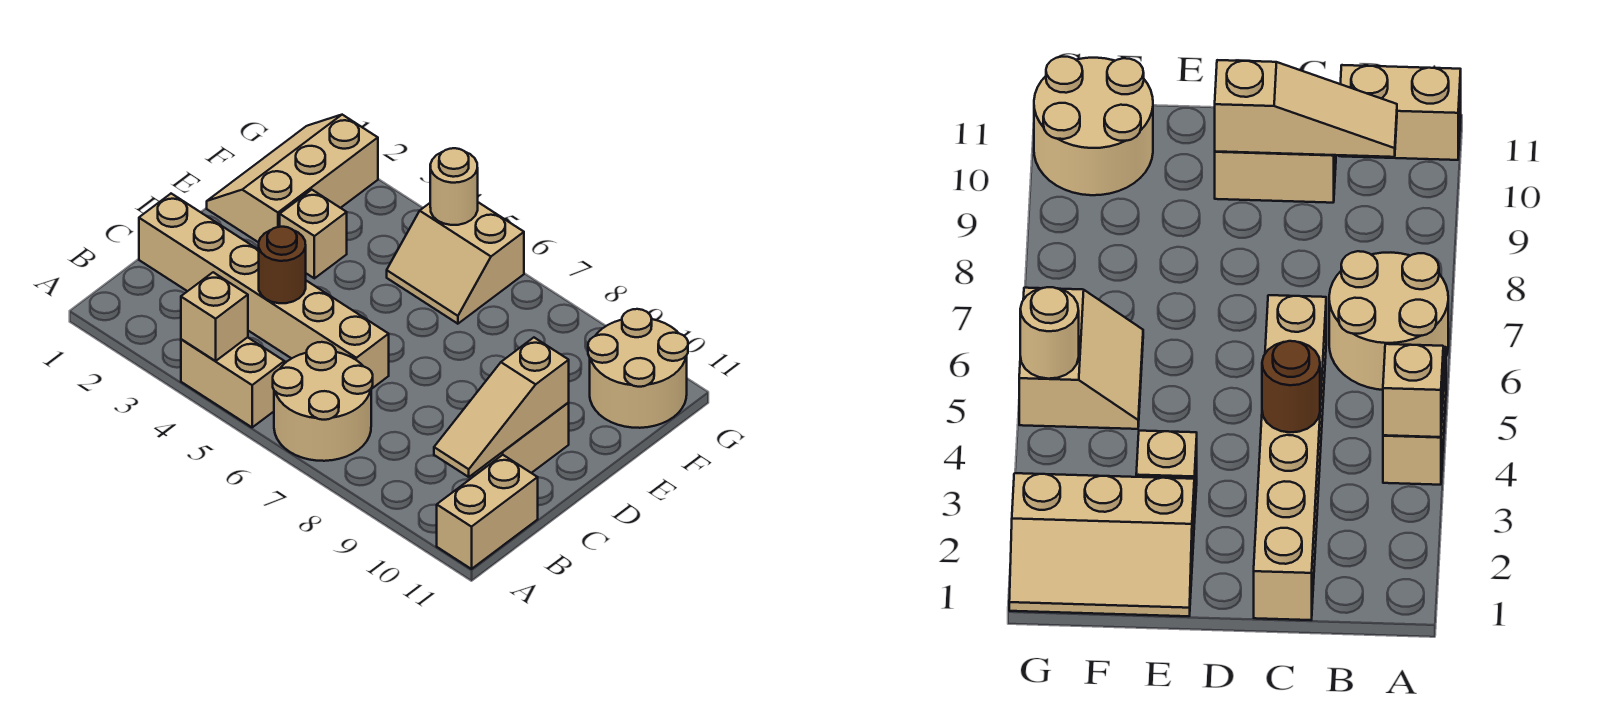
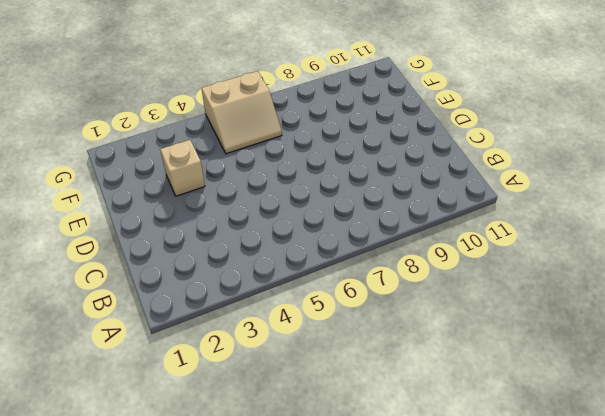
none -> tan brick A4:A5 level 1
none -> tan round brick A6:B7 level 1
none -> tan brick A11:B11 level 1

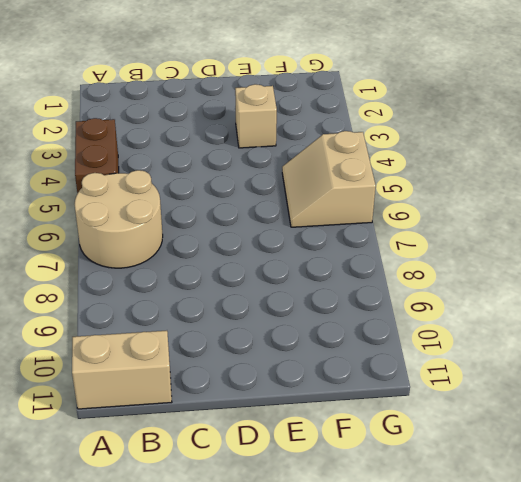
brown brick A4:A5 level 1 -> tan brick A4:A5 level 1
none -> tan brick C1:C6 level 1
none -> tan brick C10:D10 level 1
none -> tan slope E1:G2 level 1 top 2

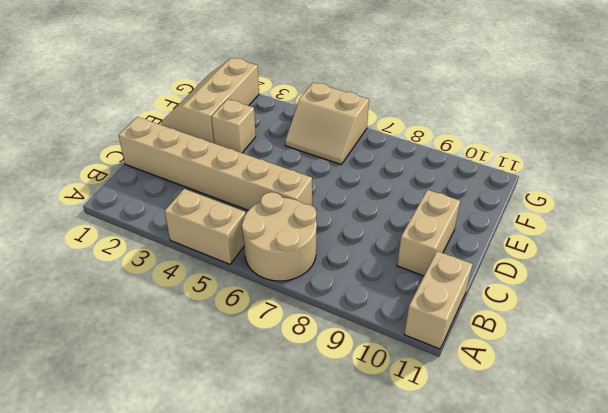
none -> tan round brick F10:G11 level 1
none -> tan brick A4 level 2
none -> tan slope B10:D10 level 2 top D

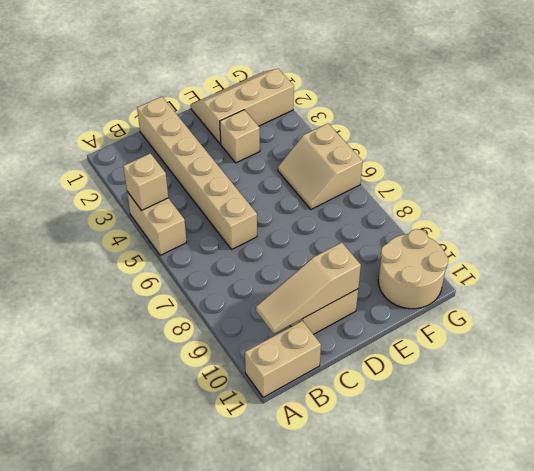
none -> tan round brick A6:B7 level 1
none -> brown round brick C4 level 2
none -> tan round brick G5 level 2

